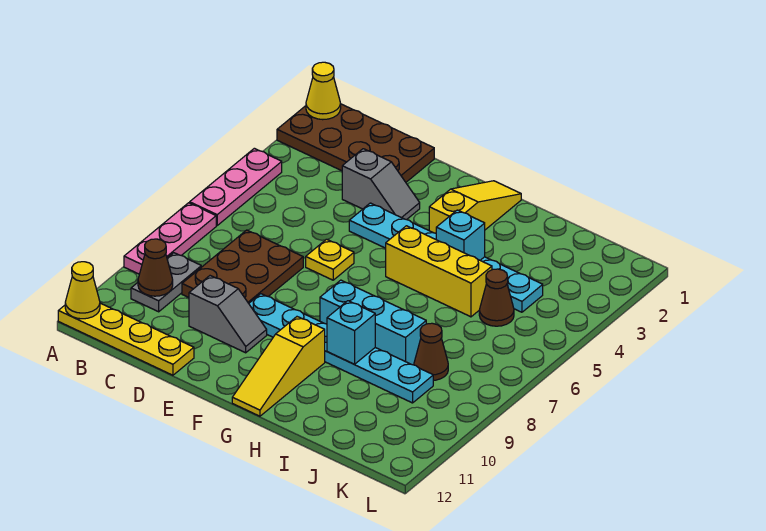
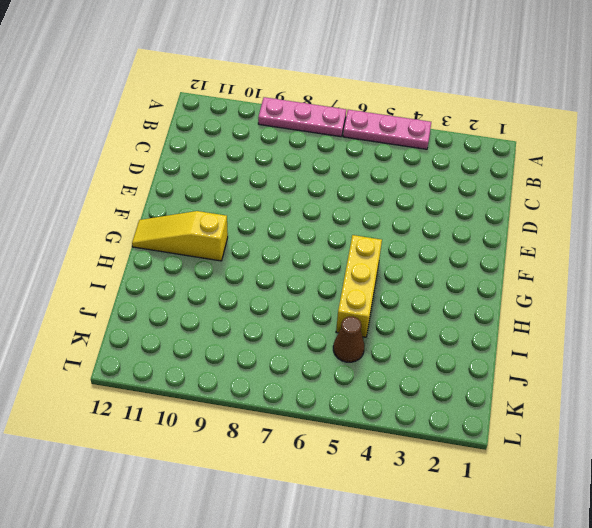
none -> brown plate A1:D2 level 1
none -> yellow plate A12:D12 level 1
none -> grey plate B9:B10 level 1

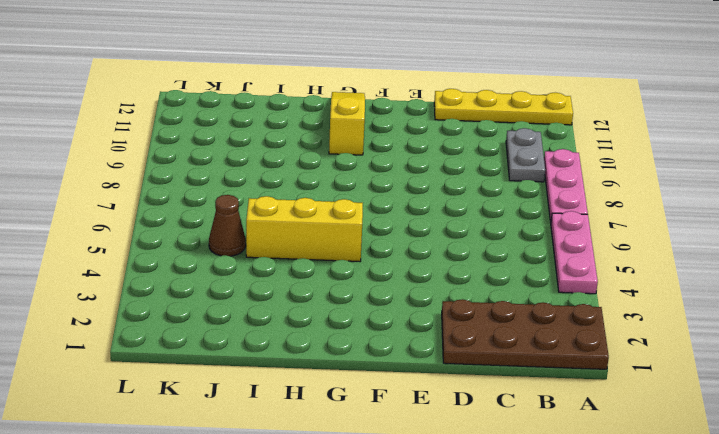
none -> brown plate C7:D9 level 1
none -> grey slope D3:E3 level 1 top D
none -> grey slope D10:E10 level 1 top D

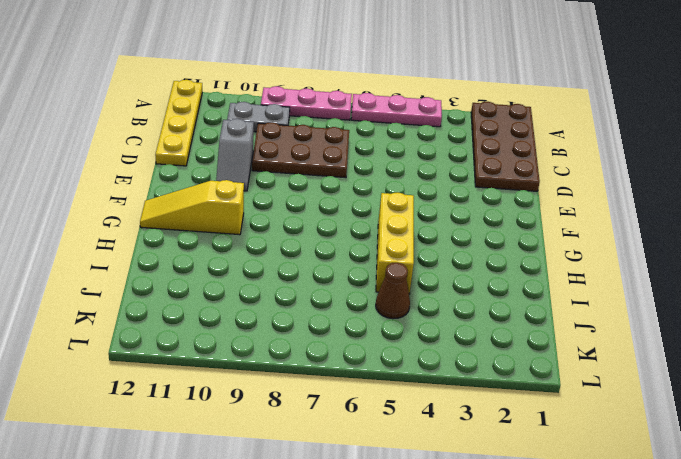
none -> grey slope D3:E3 level 1 top D
none -> cyan plate E4:J4 level 1
none -> yellow plate E6 level 1

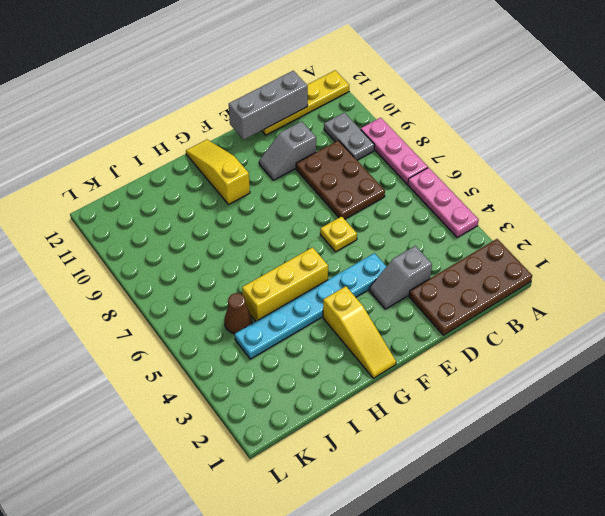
grey brick C12:E12 level 2 -> none
none -> cyan plate E9:J9 level 1
none -> cyan brick G8:I8 level 1
none -> brown cone J8 level 1

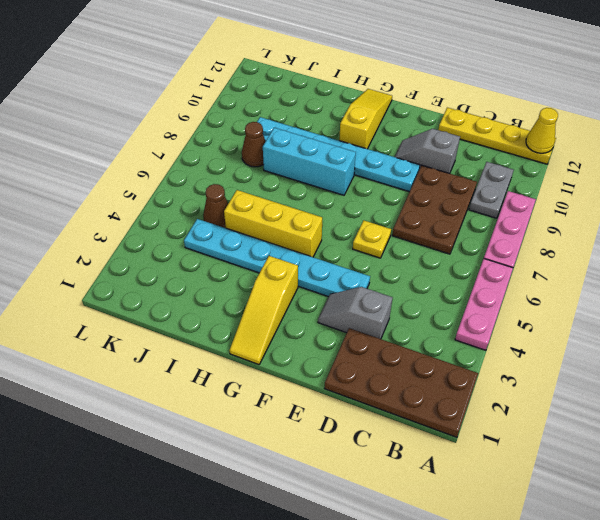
none -> yellow cone A1 level 2
none -> brown cone B10 level 2
none -> cyan brick H4 level 2

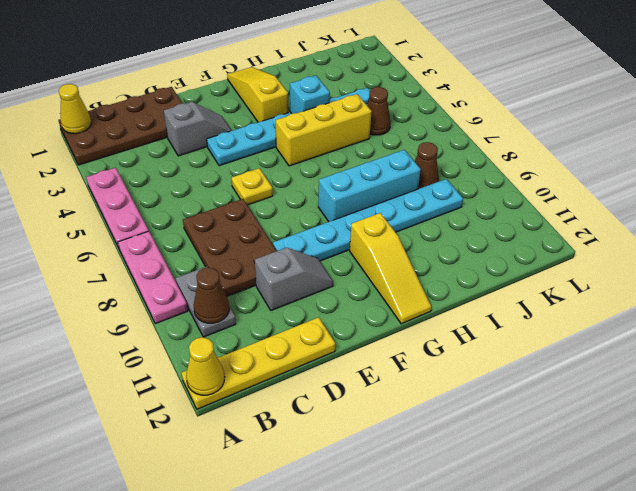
none -> cyan brick H9 level 2

